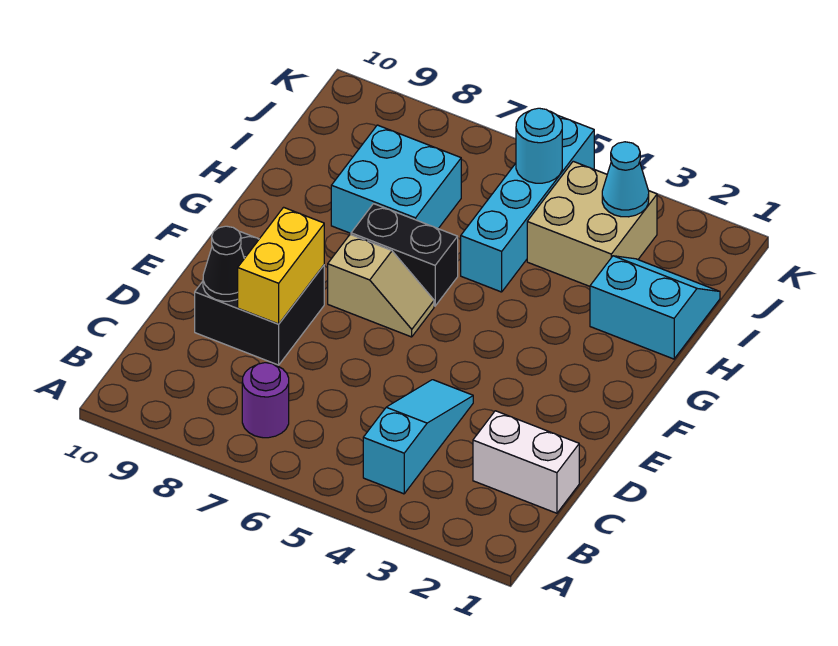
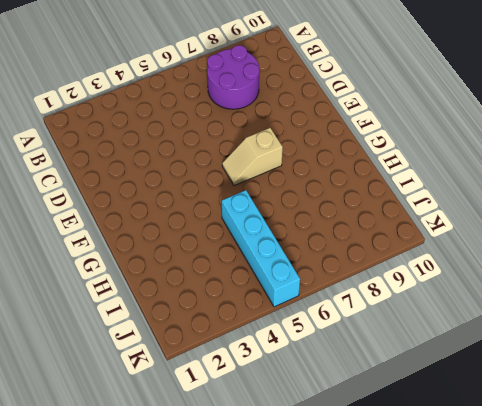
purple round brick B7:C8 level 1 -> purple round brick B7 level 1
none -> cyan slope B4:D4 level 1 top B
none -> white brick C1:C2 level 1
none -> black brick D8:E9 level 1

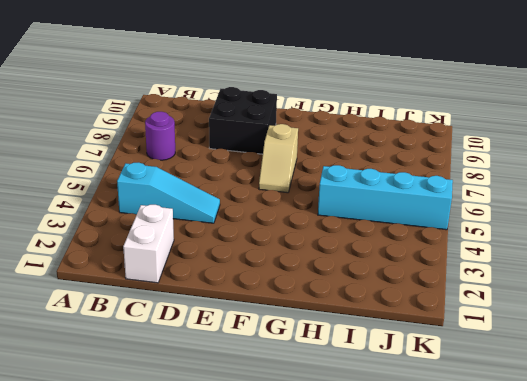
none -> black brick G6:G7 level 1
none -> cyan slope H1:I2 level 1 top H
none -> cyan brick H7:I8 level 1

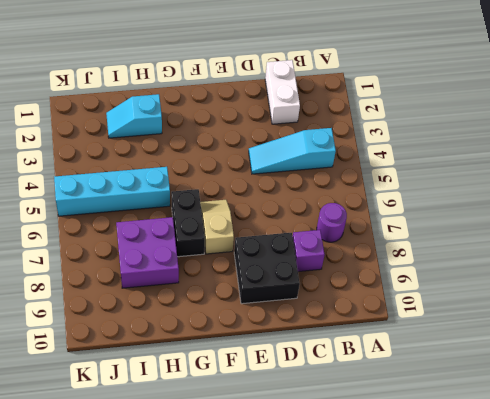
purple brick C8 level 1 -> none
cyan slope H2:I2 level 1 top H -> cyan slope H1:I2 level 1 top H
purple brick H7:I8 level 1 -> cyan brick H7:I8 level 1
none -> tan brick I3:J4 level 1
none -> yellow brick D8:E8 level 2
none -> black cone D9 level 2

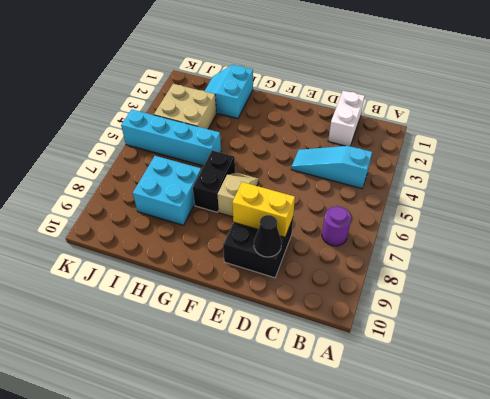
none -> cyan cone J3 level 2
none -> cyan round brick J5 level 2

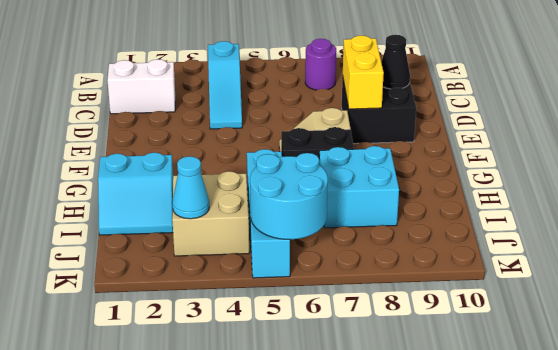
cyan round brick J5:K6 level 2 -> cyan round brick J5 level 2

